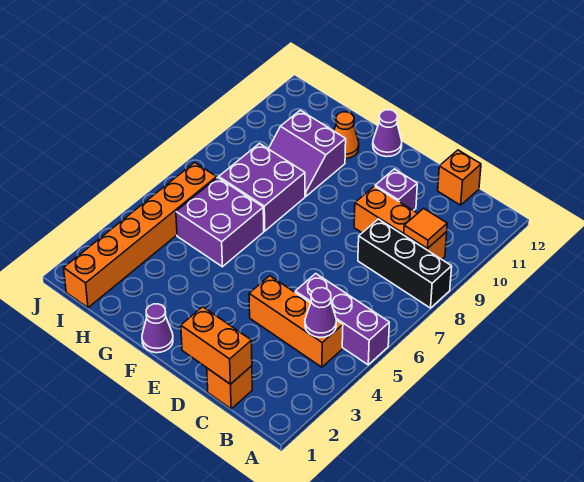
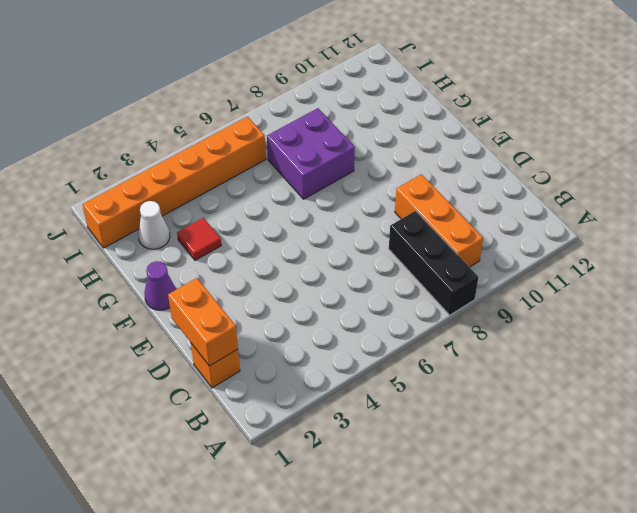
red tile G3 level 1 -> none
white cone H2 level 1 -> none
none -> purple brick A5:C5 level 1
none -> orange brick B4:D4 level 1
none -> orange brick C12 level 1

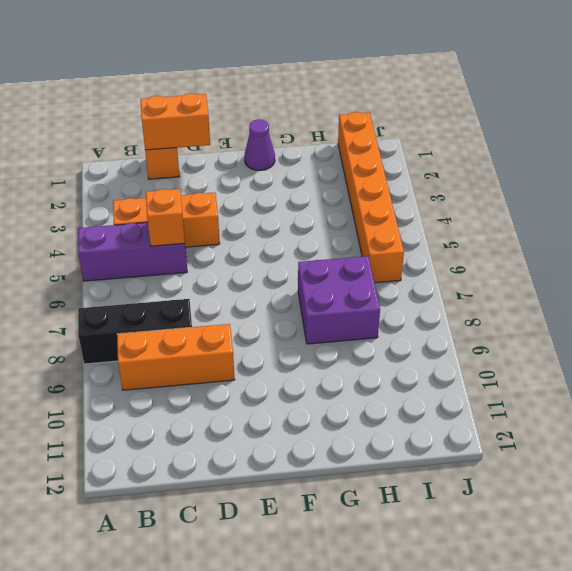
orange brick C5 level 2 -> orange brick C12 level 1
none -> purple brick D10 level 1
none -> purple cone F12 level 1
none -> purple brick G5:H6 level 1

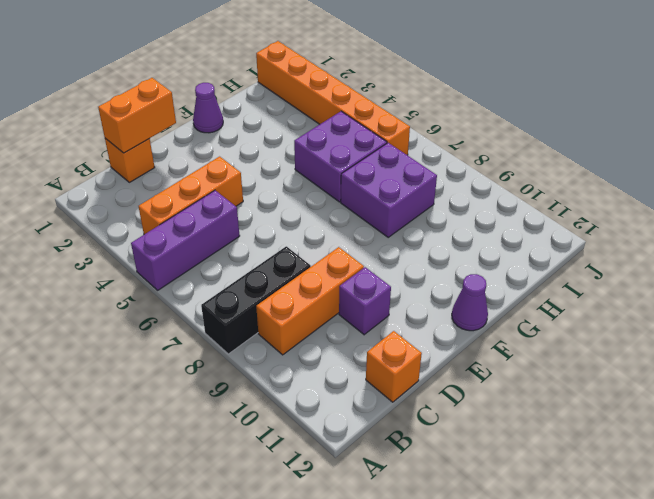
none -> purple slope G9:H10 level 1 top 10
none -> orange cone G11 level 1
none -> purple cone B4 level 2

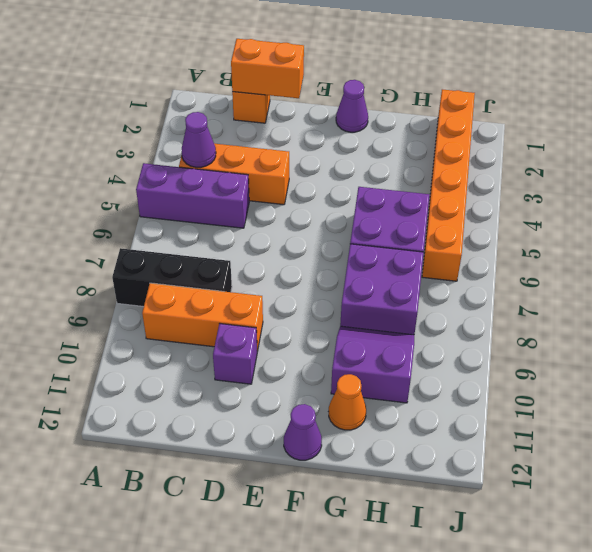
none -> orange brick C12 level 1
none -> orange tile B9 level 2

